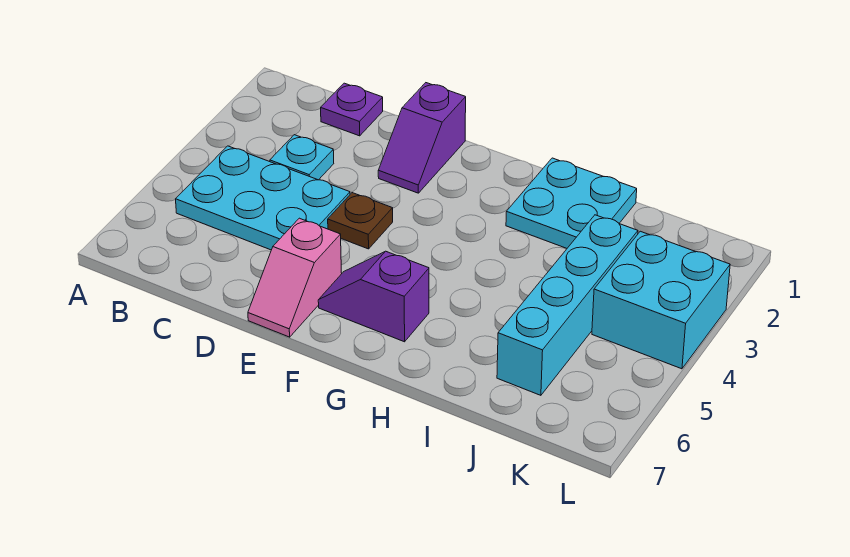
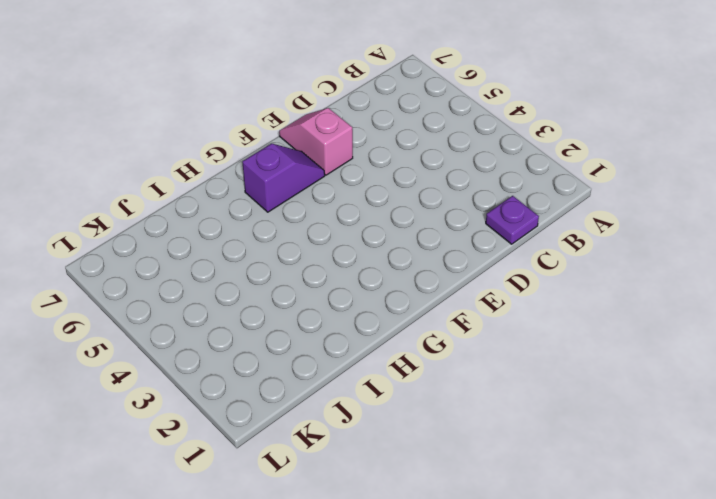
none -> cyan plate B4:D5 level 1
none -> cyan plate C3 level 1

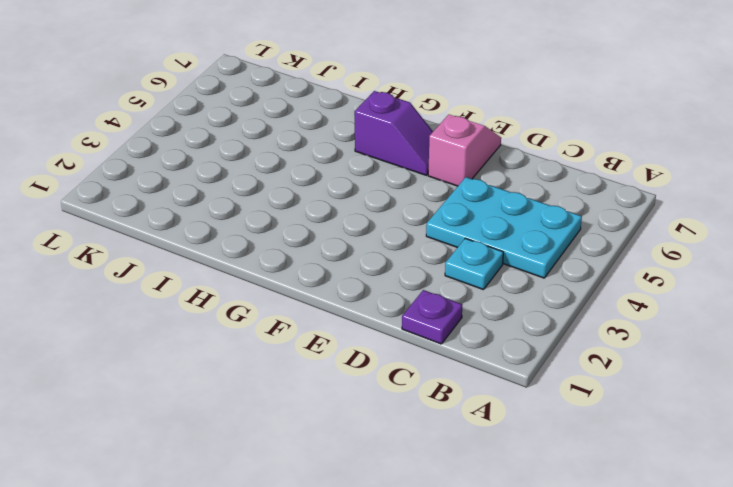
none -> purple slope E1:E2 level 1 top 1
none -> brown plate E4 level 1

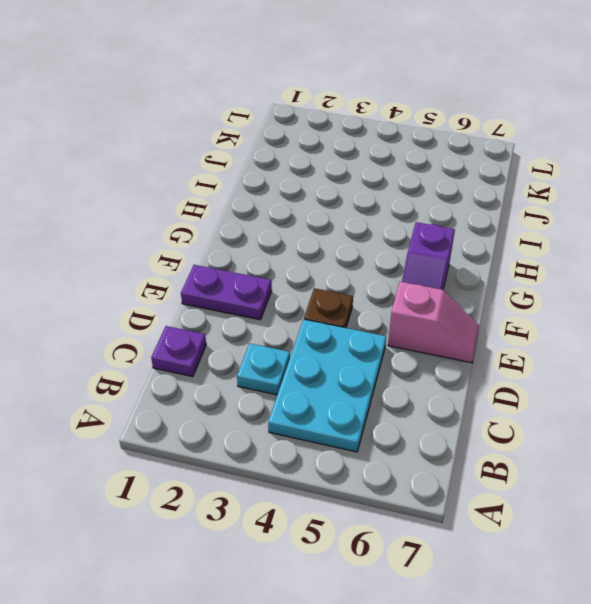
purple plate E1:E2 level 1 -> purple slope E1:E2 level 1 top 1
none -> cyan plate H1:I2 level 1
none -> cyan brick J3:J6 level 1

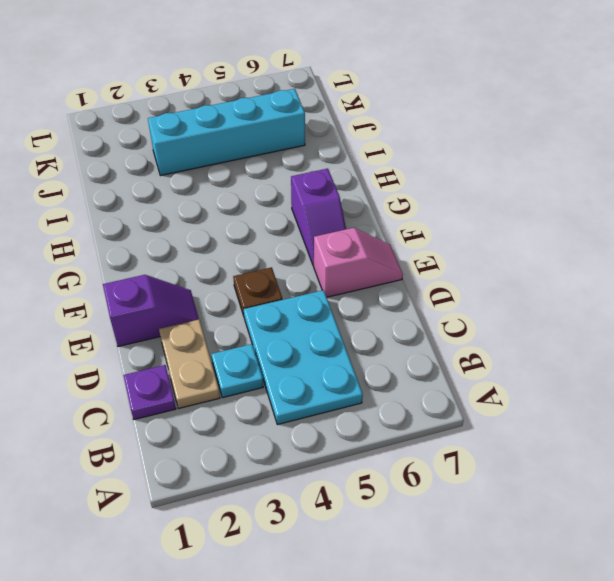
tan plate C2:D2 level 1 -> none
none -> cyan plate H1:I2 level 1
none -> cyan brick K3:L4 level 1

